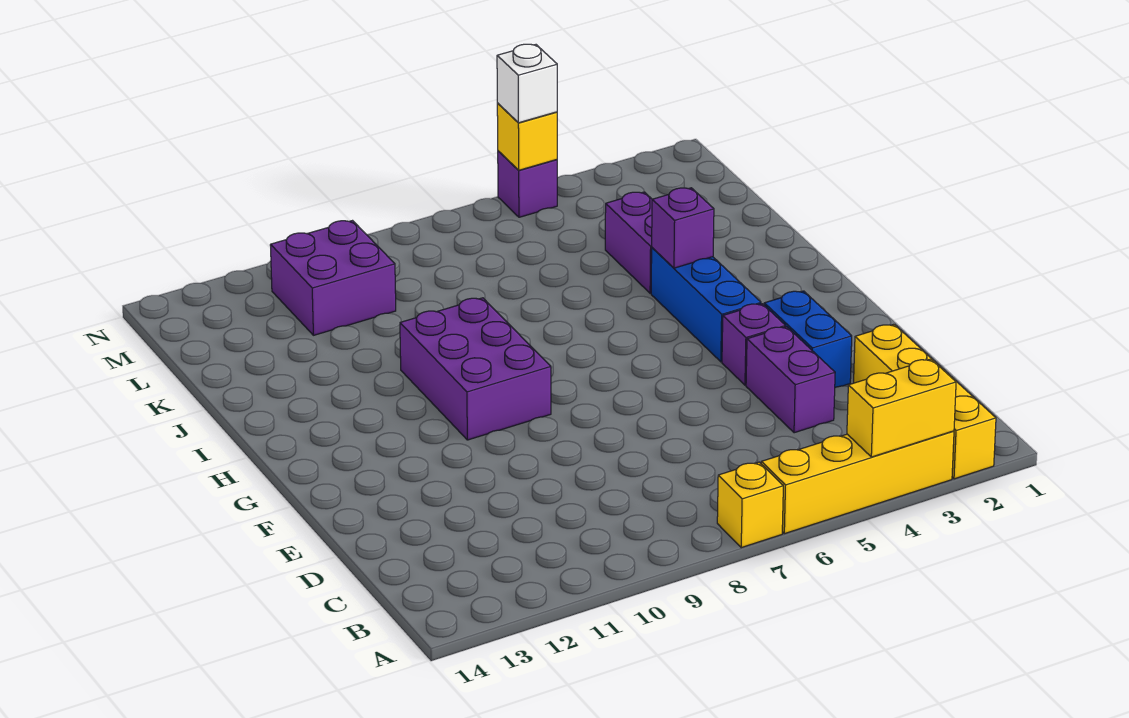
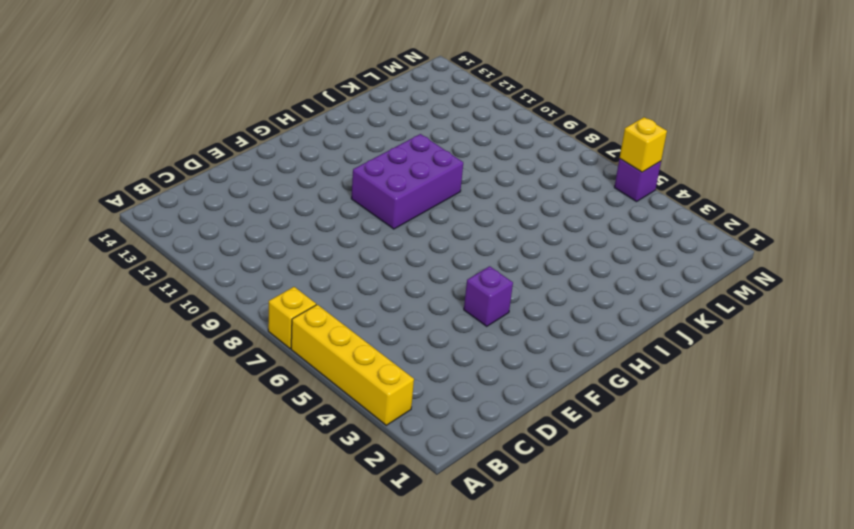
none -> yellow brick A2:D2 level 1
none -> purple brick D4:E4 level 1
none -> blue brick E3:F3 level 1

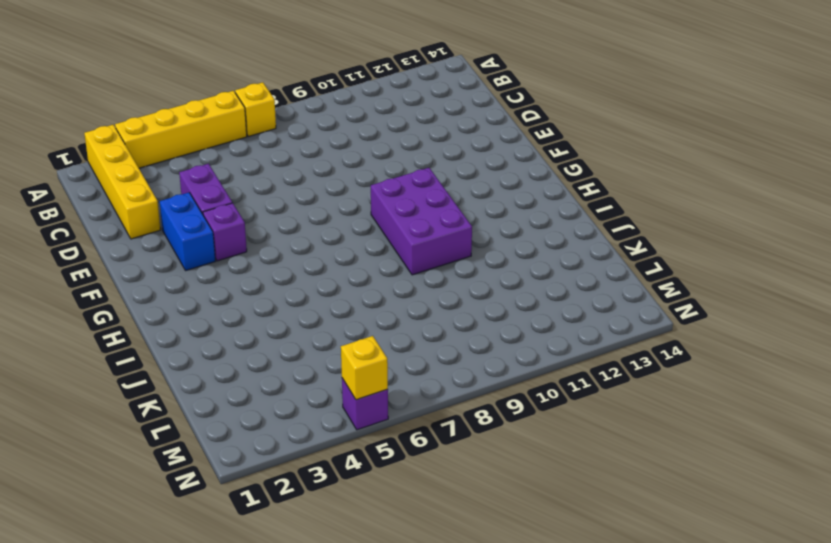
none -> blue brick G4:I4 level 1
none -> purple brick J4:K4 level 1
none -> purple brick L10:M11 level 1

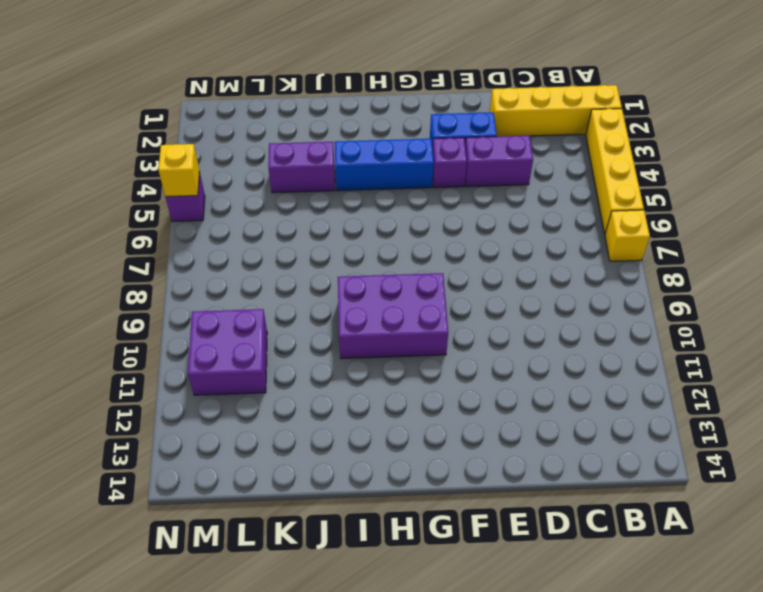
none -> yellow brick A3:A4 level 2
none -> purple brick I4 level 2
none -> white brick N5 level 3

